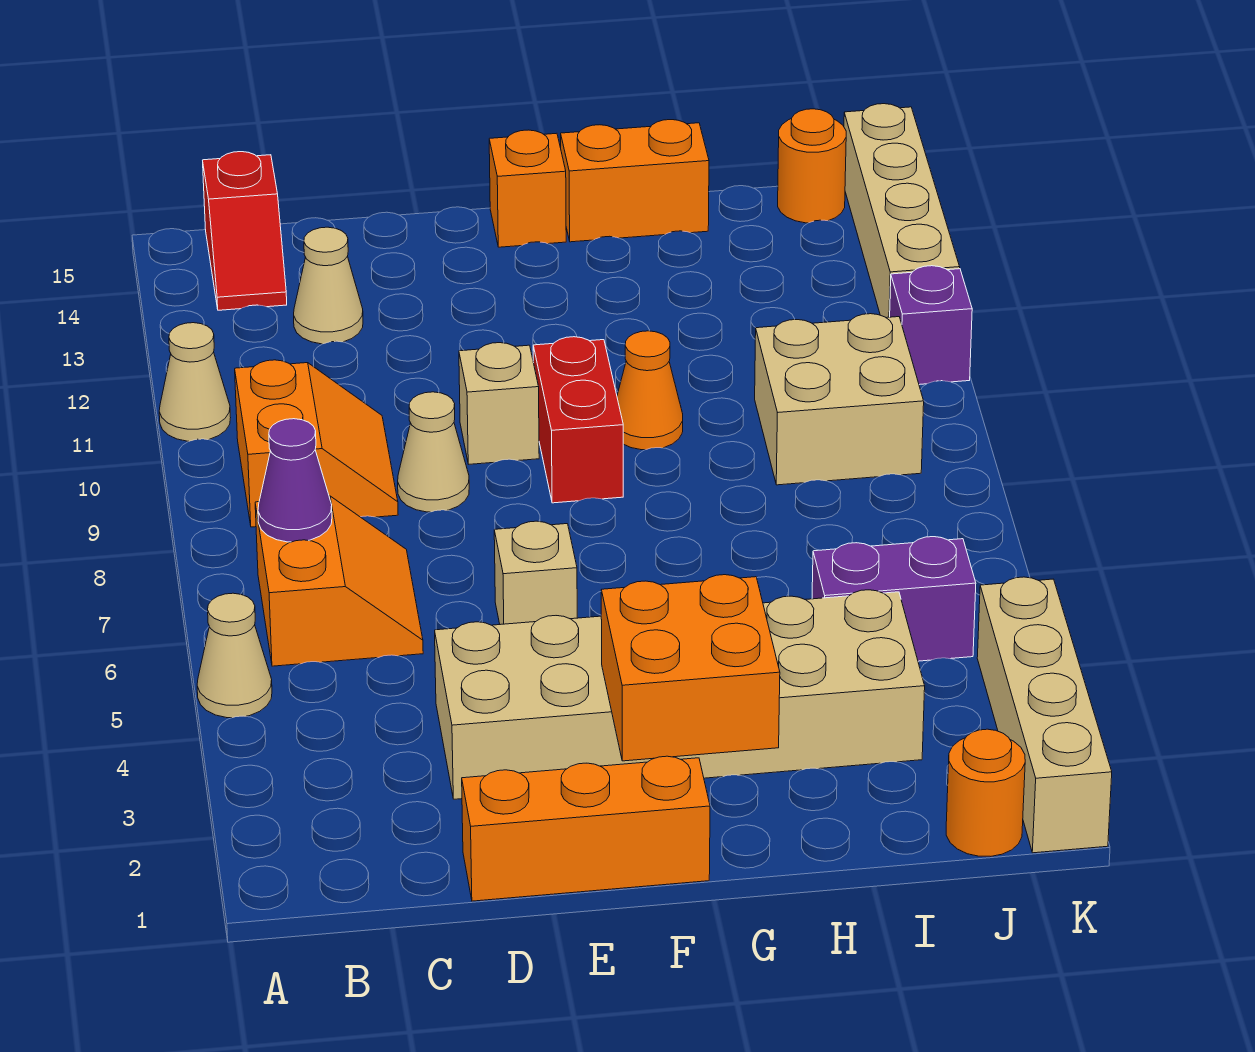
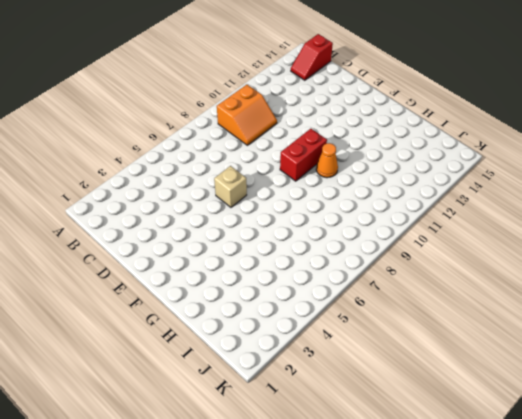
none -> tan cone A5 level 1
none -> tan cone A11 level 1
none -> orange slope B6:C7 level 1 top B

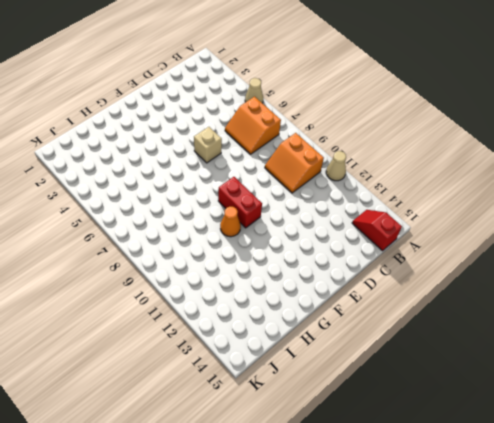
none -> tan cone C13 level 1
none -> orange brick D1:F1 level 1
none -> tan brick D3:I4 level 1

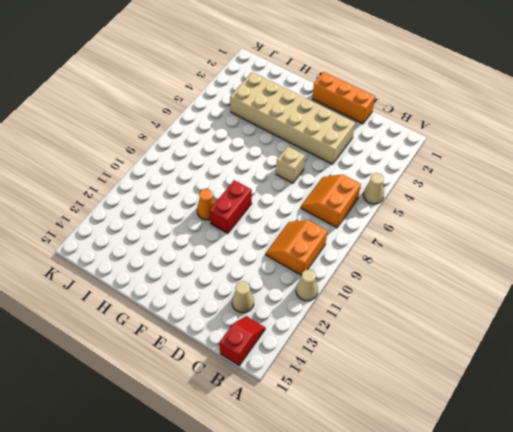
none -> tan cone D9 level 1
none -> tan brick E10 level 1
none -> orange brick F15 level 1

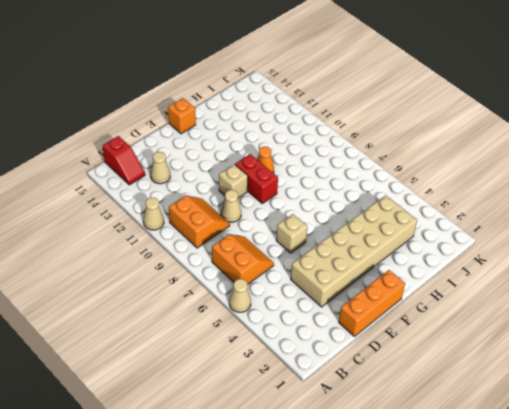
none -> orange brick G15:H15 level 1
none -> purple brick I5:J5 level 1
none -> tan brick I9:J10 level 1

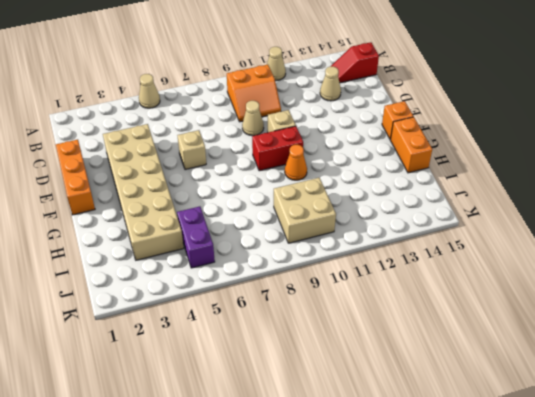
none -> orange slope B6:C7 level 1 top B
none -> orange round brick J1 level 1
none -> orange round brick J15 level 1

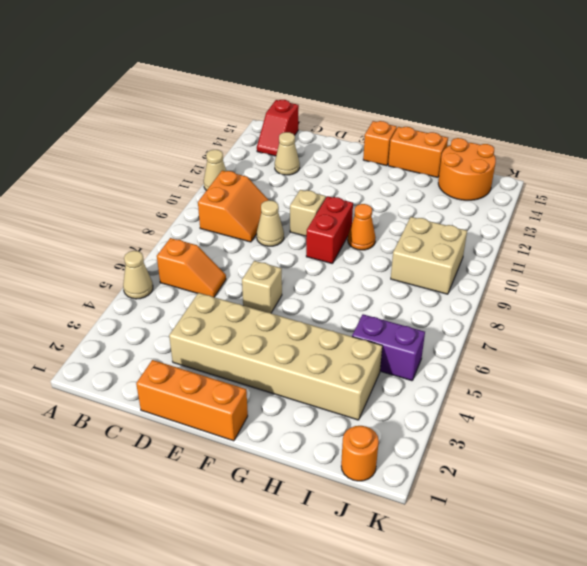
orange slope B6:C6 level 1 top B -> orange slope B6:C7 level 1 top B
orange round brick I14:J15 level 1 -> orange round brick J15 level 1
none -> tan brick K1:K4 level 1
none -> purple brick K11 level 1
none -> tan brick K12:K15 level 1

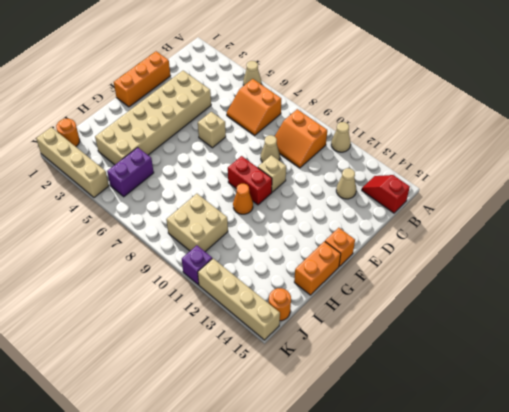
none -> purple cone B7 level 2
none -> orange brick F2:G3 level 2

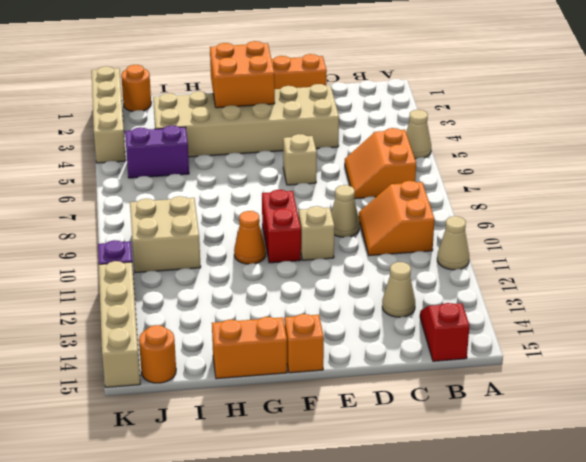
none -> purple cone B7 level 2

